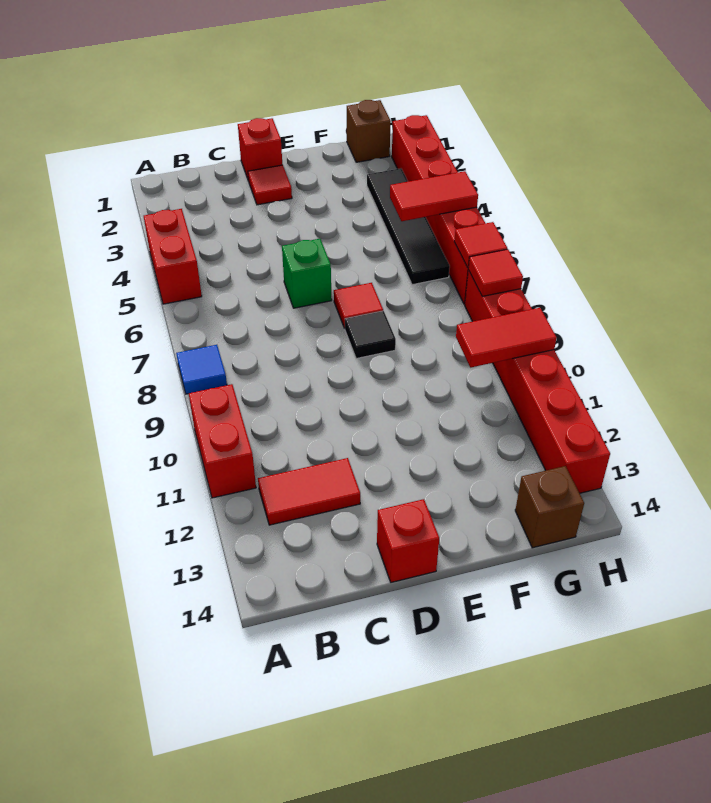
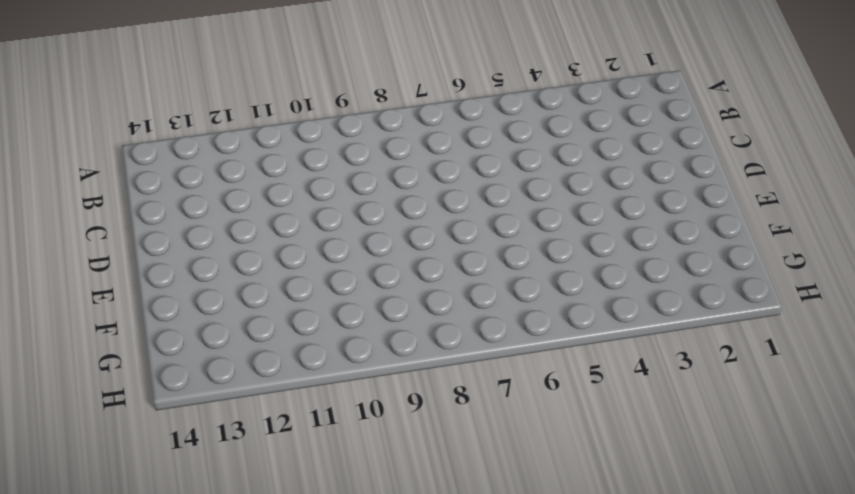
none -> red brick A4:A5 level 1
none -> blue tile A8 level 1
none -> red brick A10:A11 level 1

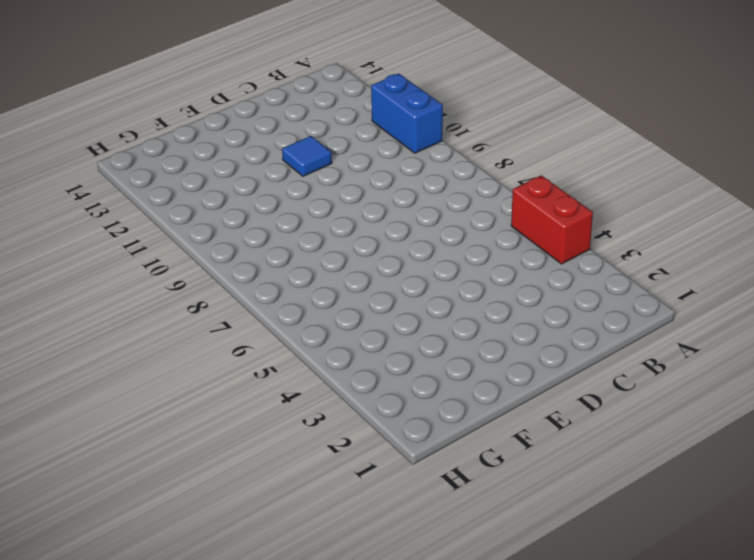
blue brick A10:A11 level 1 -> red brick A10:A11 level 1
blue tile D11 level 1 -> blue tile A8 level 1
none -> red tile B12:C12 level 1
none -> red brick D1 level 1
none -> red tile D2 level 1

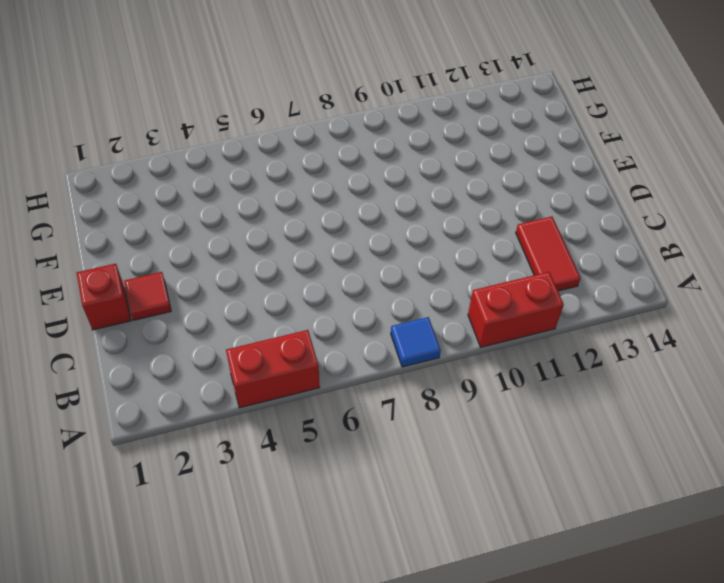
none -> green brick D6 level 1
none -> red brick D14 level 1
none -> red tile E7 level 1

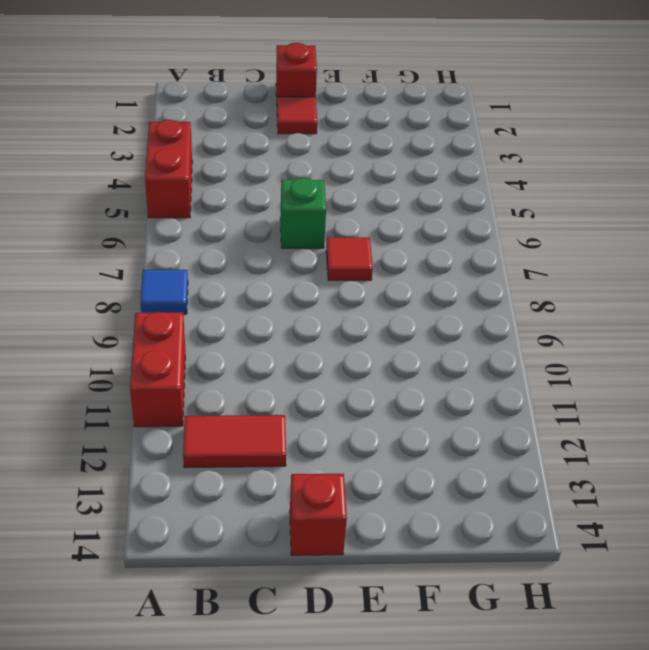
none -> black tile E8 level 1
none -> brown brick G1 level 1
none -> black tile G3:G6 level 1

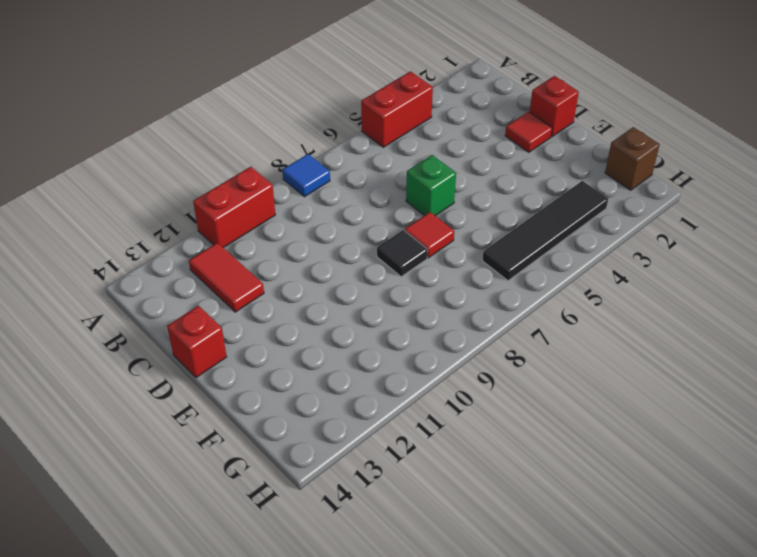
none -> brown brick G14 level 1
none -> red brick H2:H7 level 1
none -> red brick H8:H13 level 1

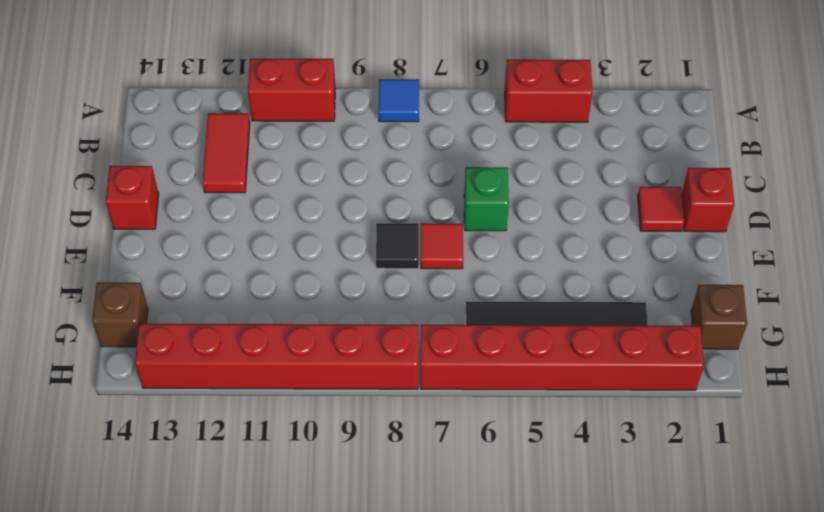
none -> red tile G5:H5 level 2
none -> red tile G10:H10 level 2
none -> red tile H7 level 2

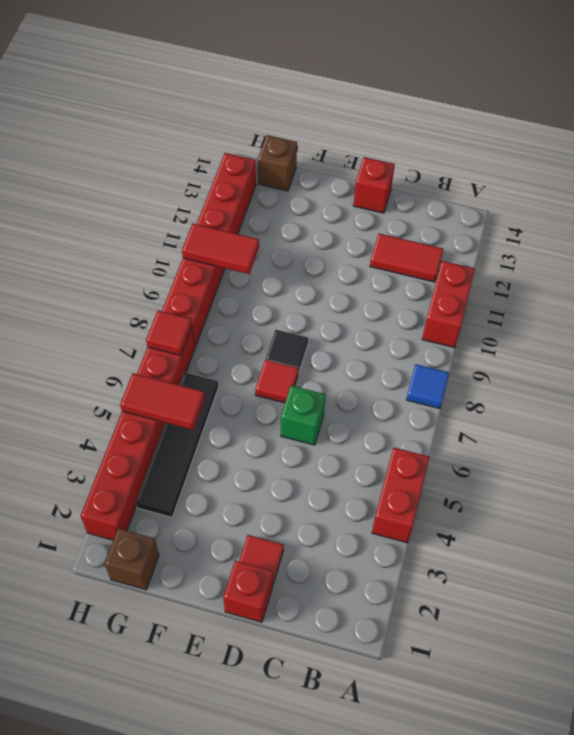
none -> red tile H8 level 2

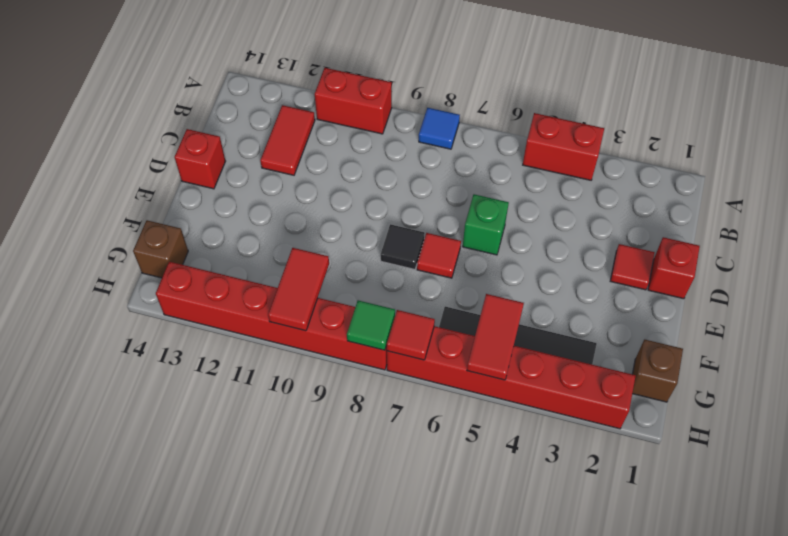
green tile H8 level 2 -> red tile H8 level 2

